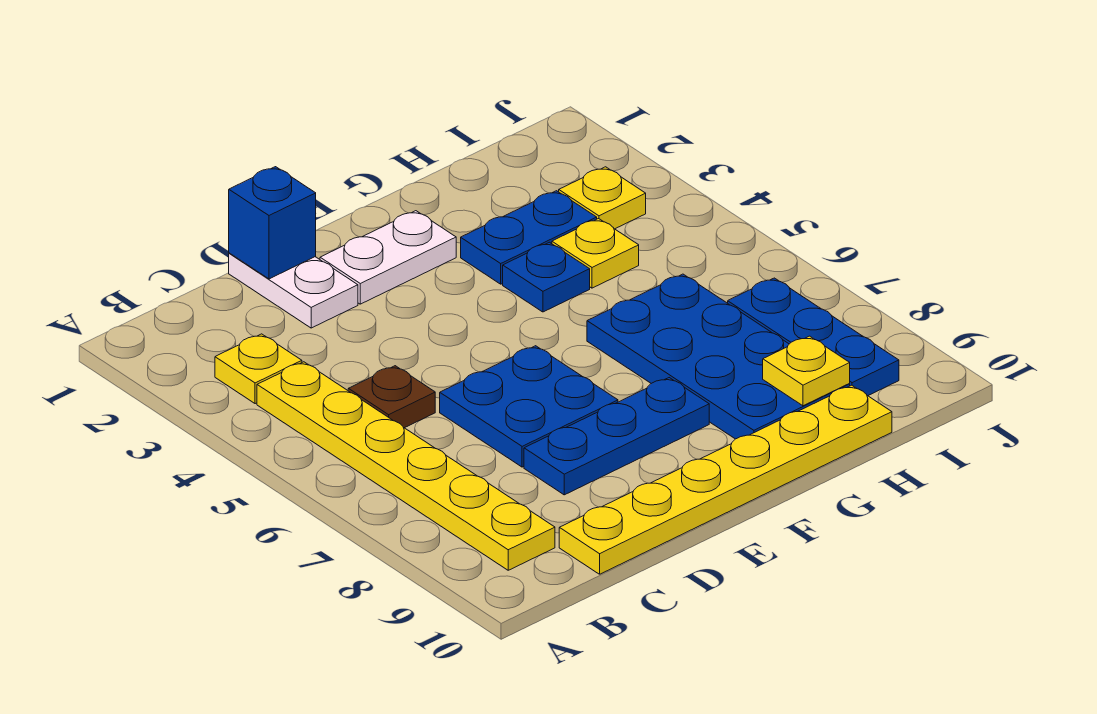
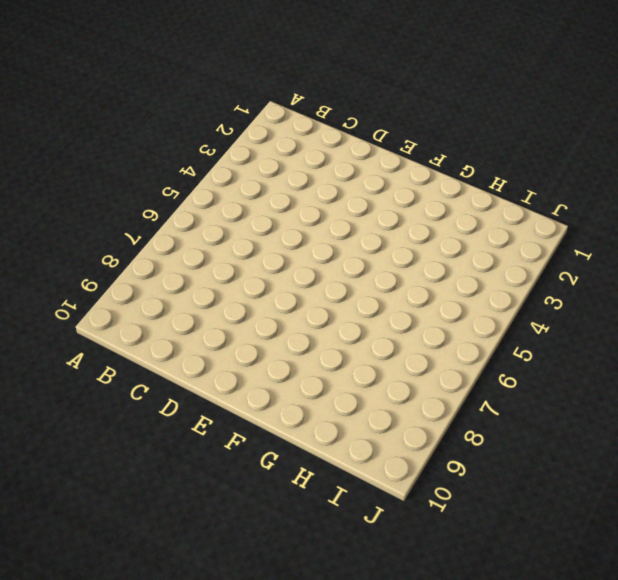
none -> yellow plate B3 level 1
none -> yellow plate B4:B9 level 1
none -> brown plate C5 level 1

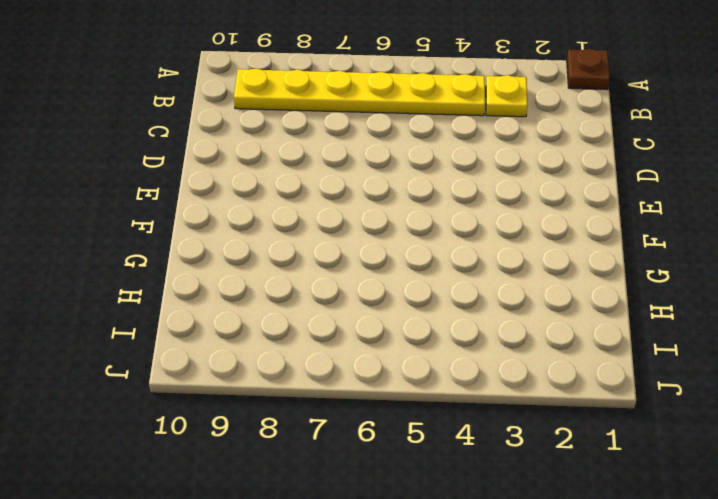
brown plate A1 level 1 -> brown plate C5 level 1
none -> yellow plate C10:H10 level 1
none -> white plate D1:D2 level 1
none -> blue plate D6:E7 level 1

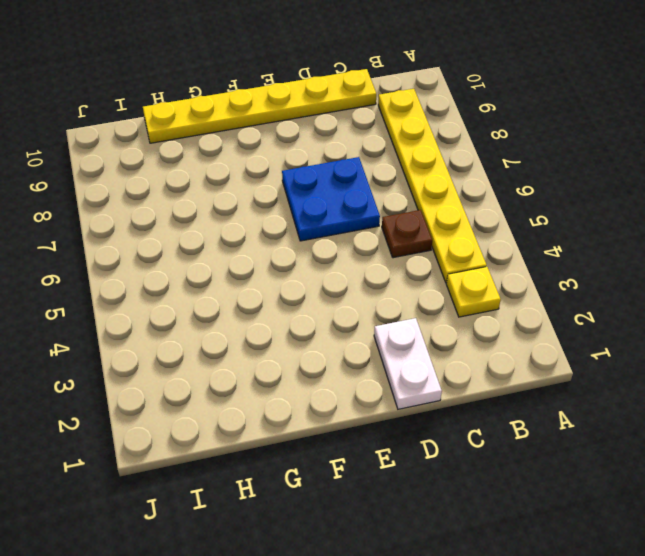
none -> blue plate D8:F8 level 1
none -> white plate E2:F2 level 1
none -> blue plate G3:H3 level 1

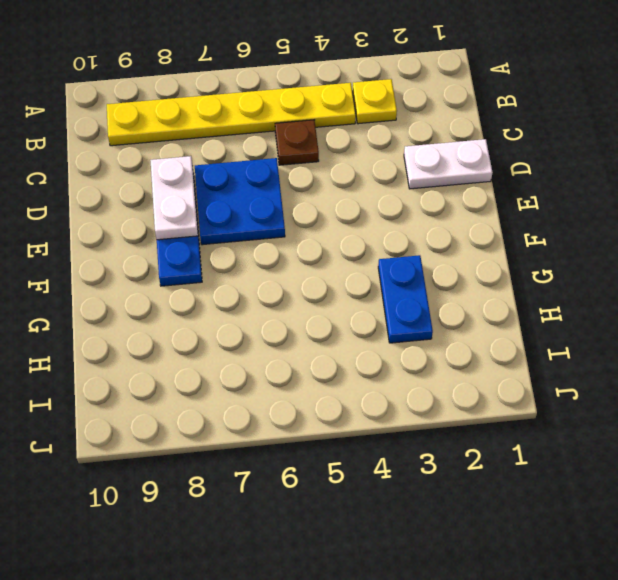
white plate D8:E8 level 2 -> white plate E2:F2 level 1
none -> yellow plate C10:H10 level 1
none -> blue plate G4 level 1
none -> blue plate G6:H9 level 1

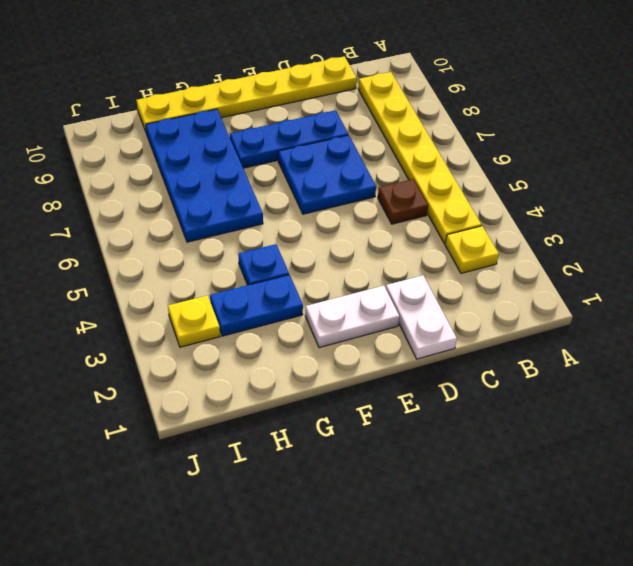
none -> yellow plate H4 level 1
none -> blue plate I7:I9 level 1
none -> blue brick D1 level 2

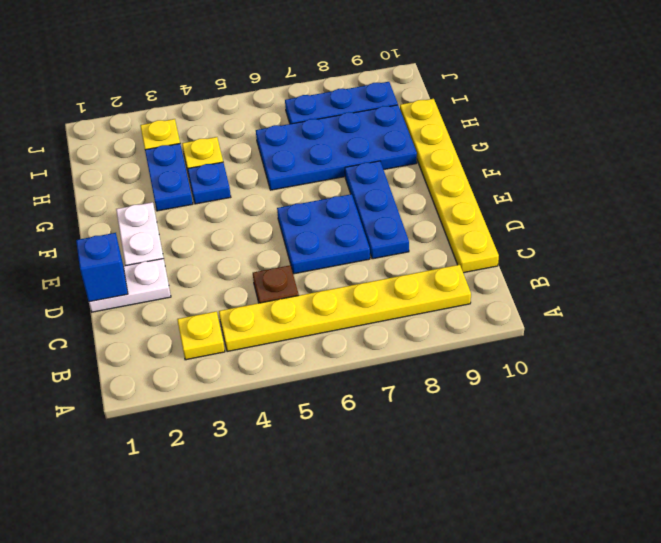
none -> yellow plate H9 level 2

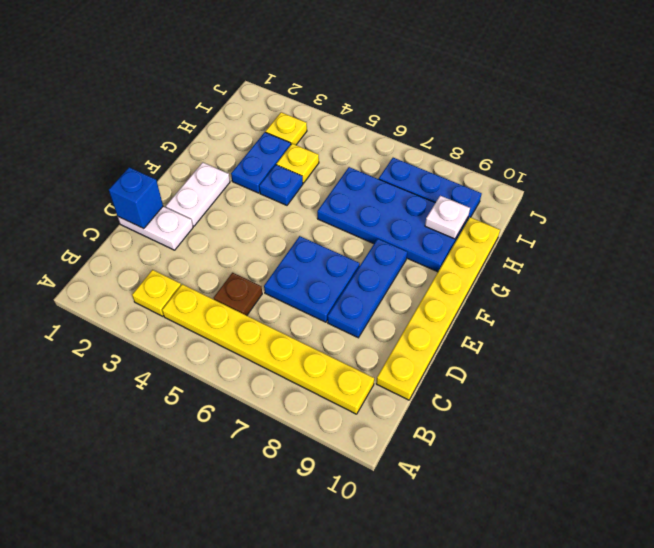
white plate H9 level 2 -> yellow plate H9 level 2

